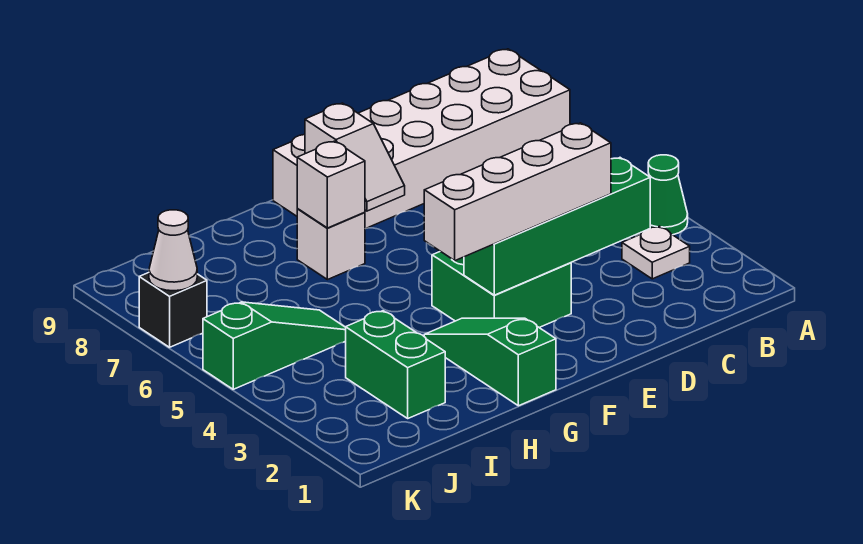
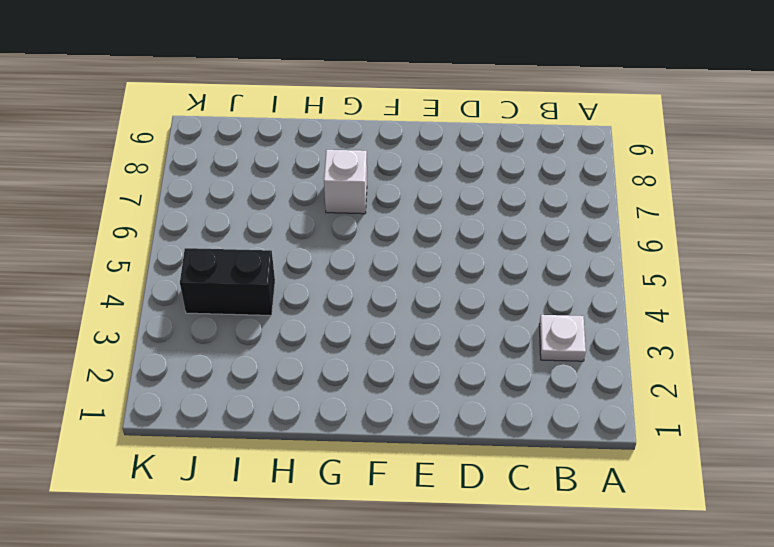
black brick I4:J4 level 1 -> none
none -> green cone A4 level 1
none -> white brick A8:F9 level 1
none -> green brick E3:F4 level 1

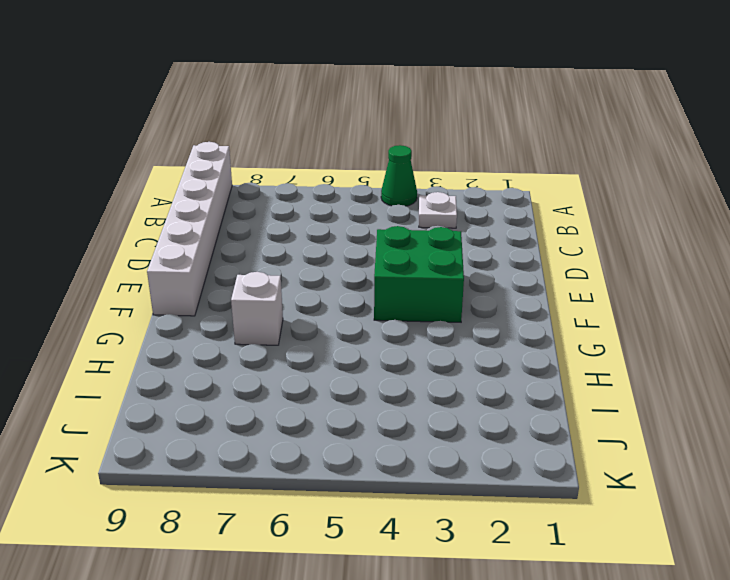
white brick A9:F9 level 1 -> white brick A8:F9 level 1
none -> green slope G1:G3 level 1 top 1
none -> green brick I2:I3 level 1
none -> green slope I5:K5 level 1 top K

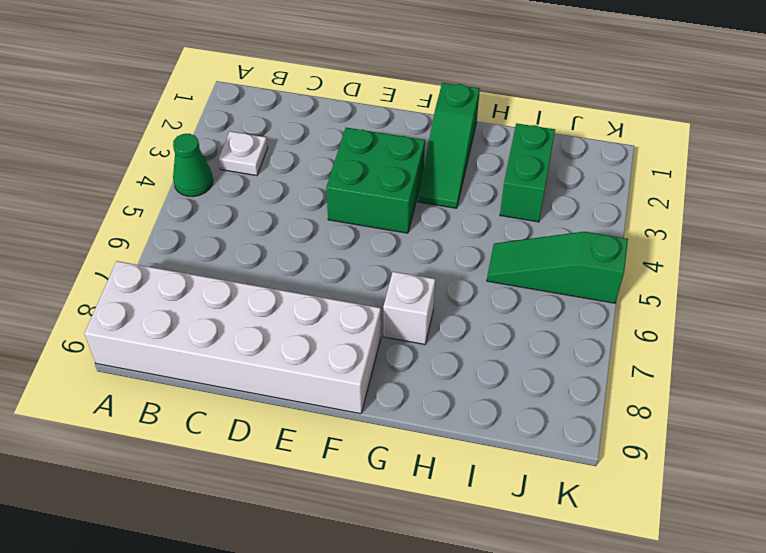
none -> black brick K7 level 1
none -> green brick C3:F3 level 2
none -> white slope F7:F8 level 2 top 8

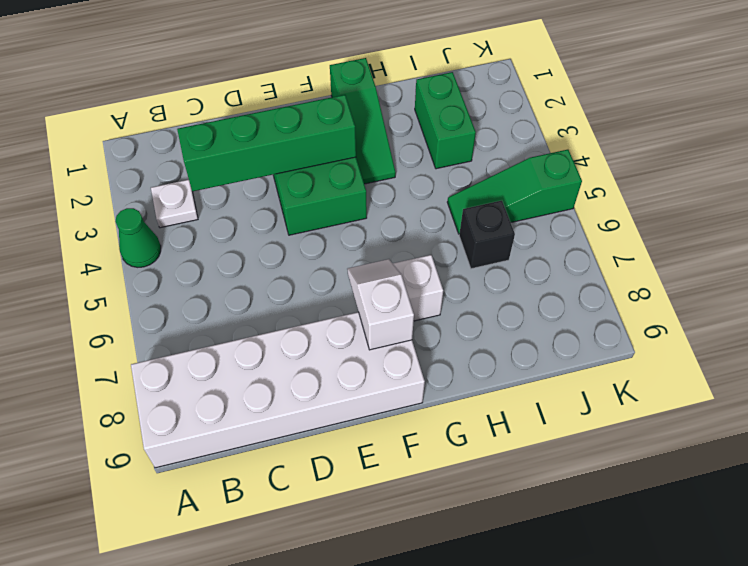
black brick I6 level 1 -> black brick K7 level 1
none -> white brick G7 level 2
none -> white cone K7 level 2
none -> white brick D3:G3 level 3

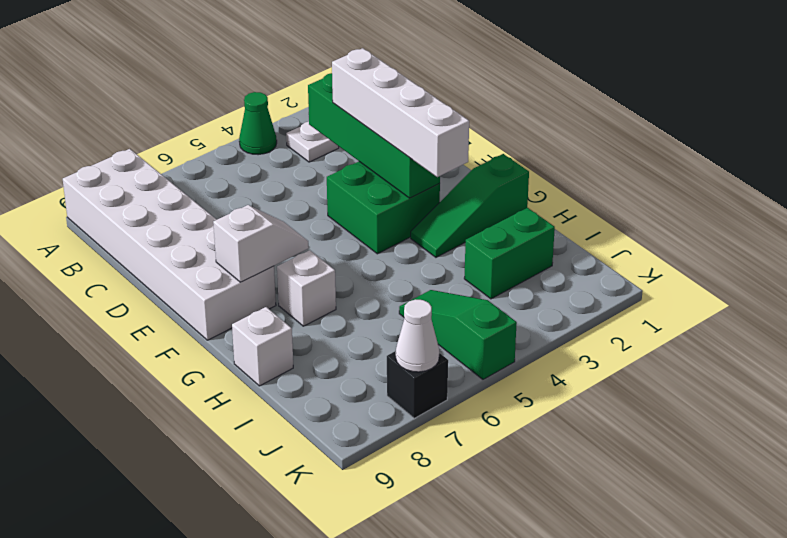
white brick H9 level 1 -> white brick G7 level 2

